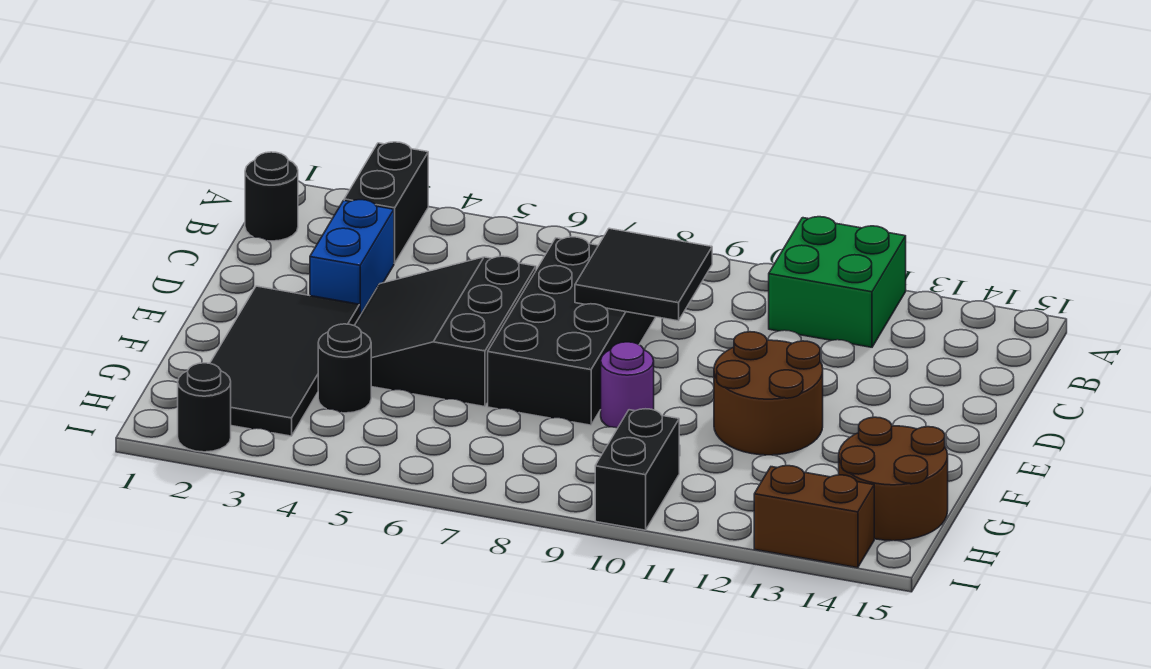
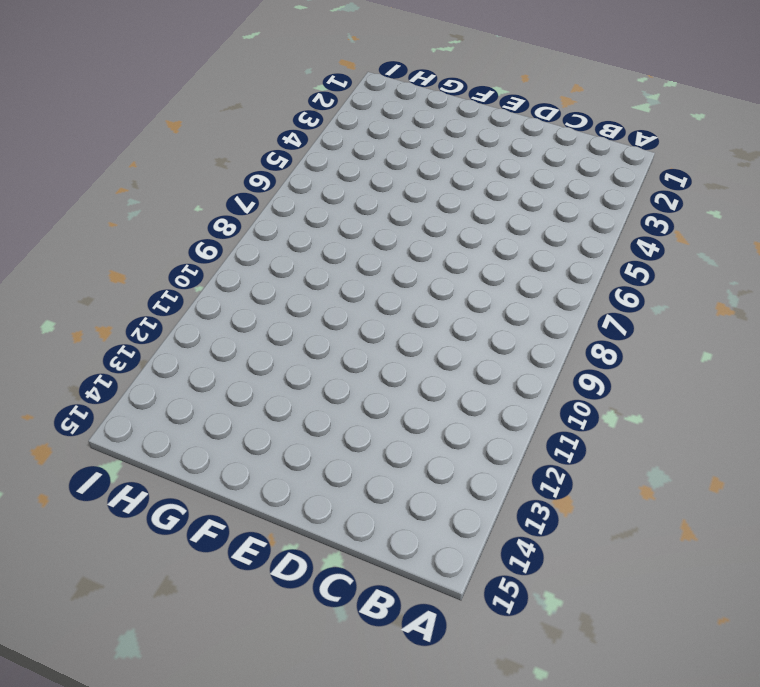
none -> black brick A3:B3 level 1
none -> green brick A11:B12 level 1
none -> black round brick B1 level 1

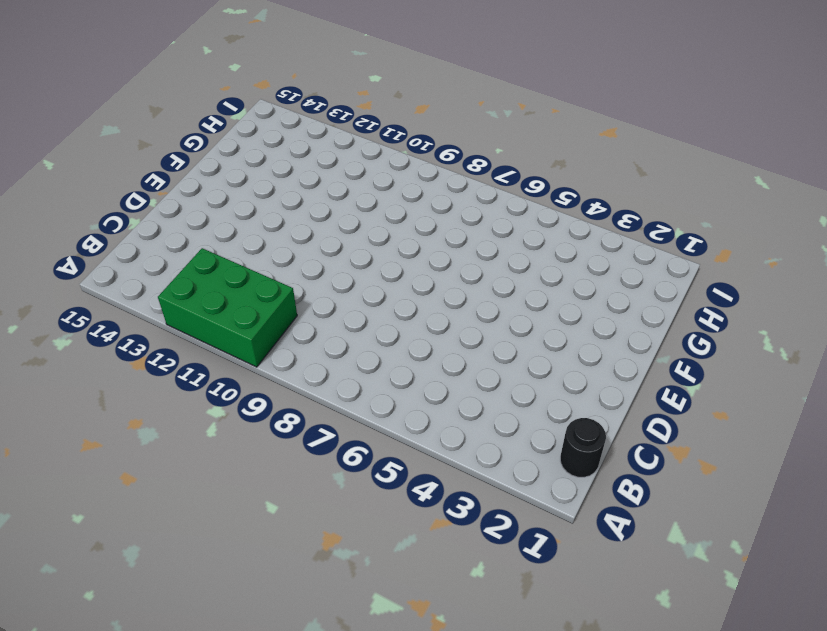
green brick A10:B12 level 1 -> green brick A11:B12 level 1
none -> black brick A3:B3 level 1
none -> blue brick C3:D3 level 1
none -> black brick C7:F8 level 1

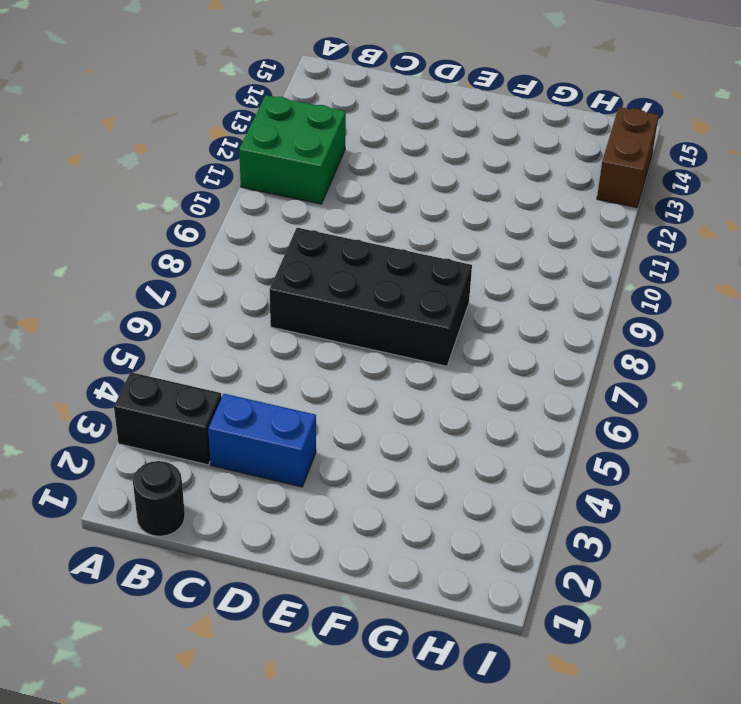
none -> black slope D4:F6 level 1 top 6
none -> black tile E2:H3 level 1
none -> brown round brick E11:F12 level 1

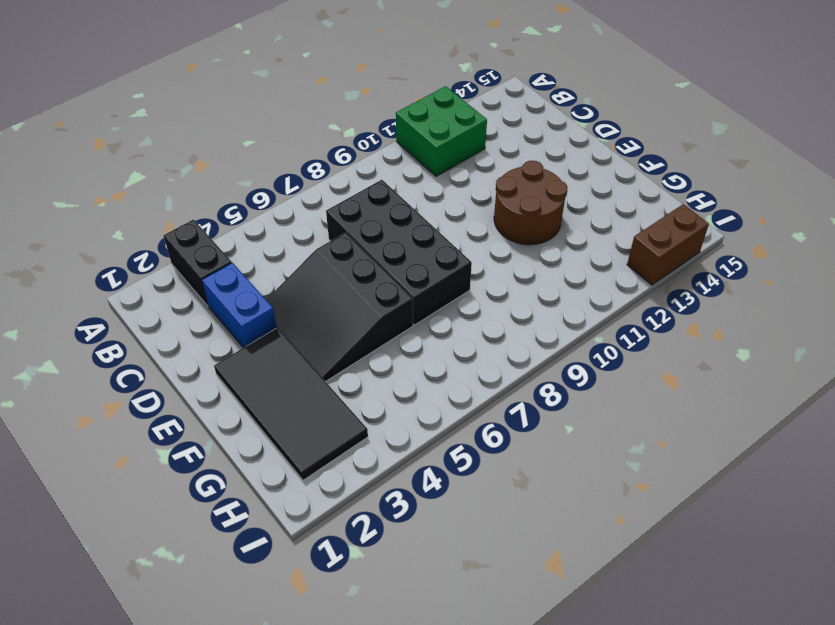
none -> black round brick B1 level 1
none -> purple round brick F9 level 1
none -> black round brick G4 level 1

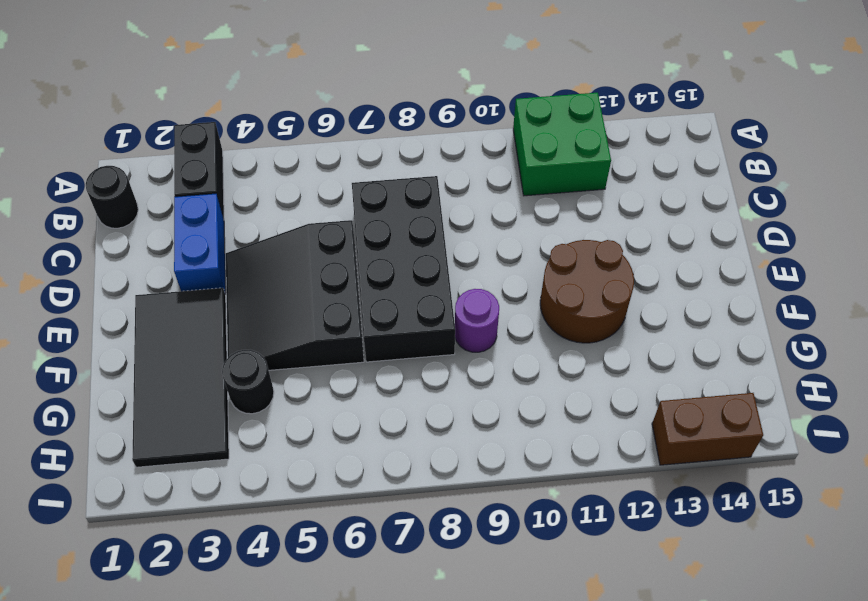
none -> brown round brick G14:H15 level 1
none -> black brick H10:I10 level 1
none -> black round brick I2 level 1

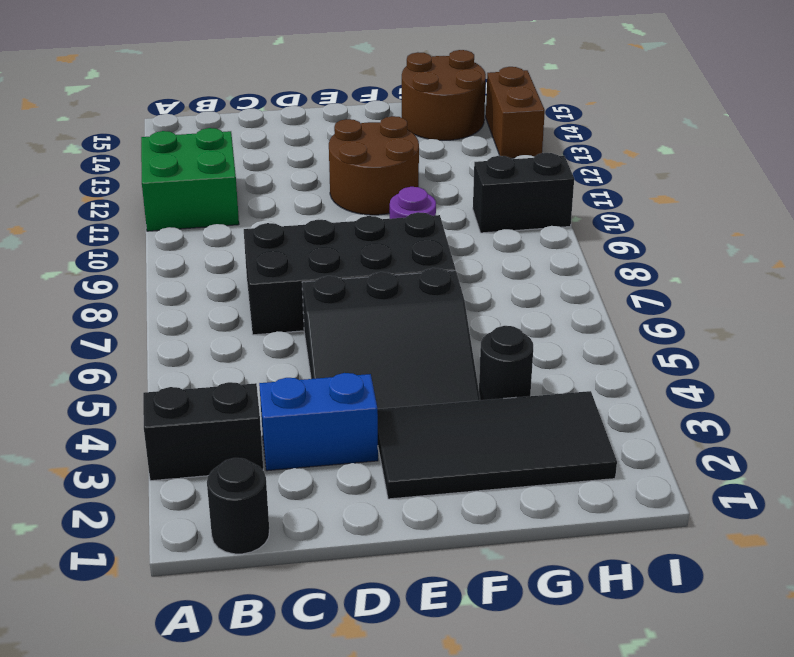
none -> black round brick I2 level 1
none -> black tile C8:D9 level 2

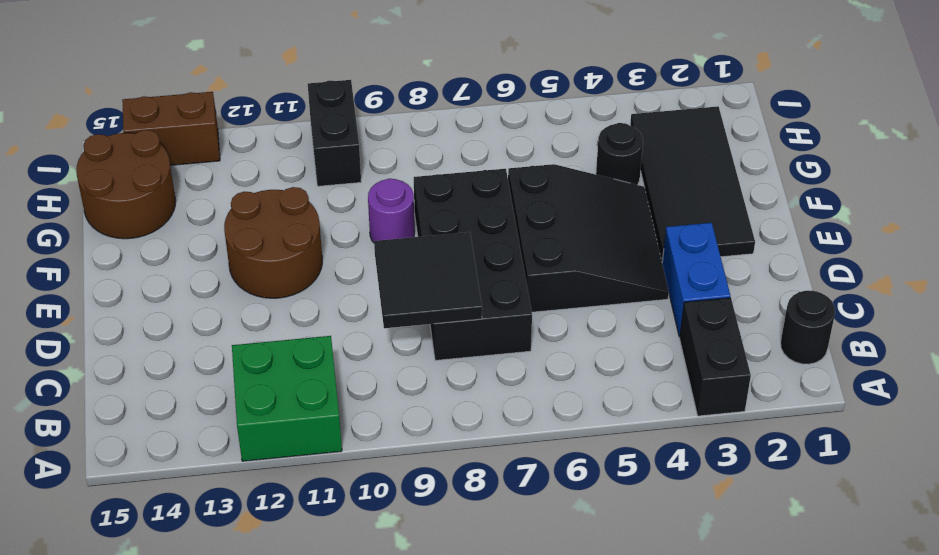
none -> black round brick I2 level 1

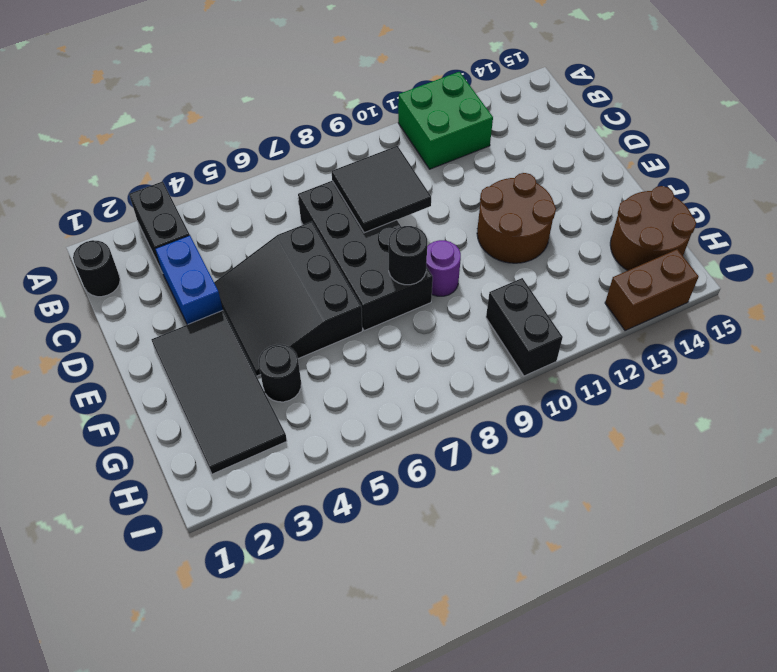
black round brick F8 level 2 -> black round brick I2 level 1

